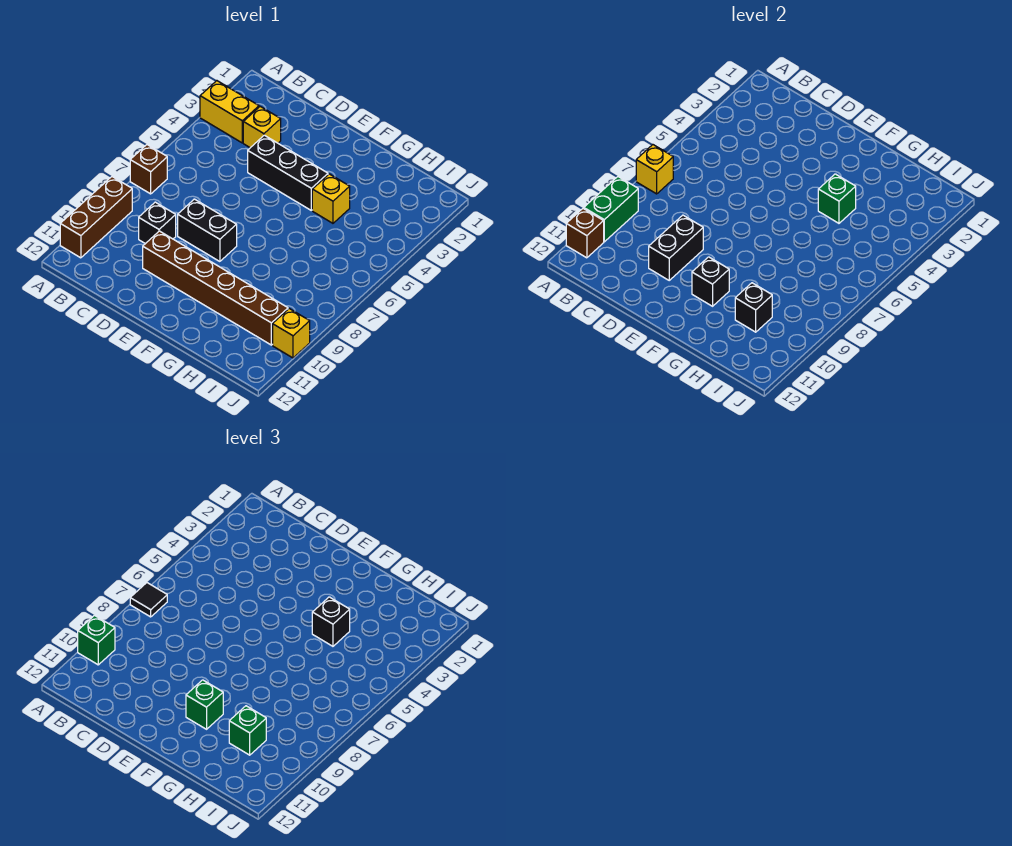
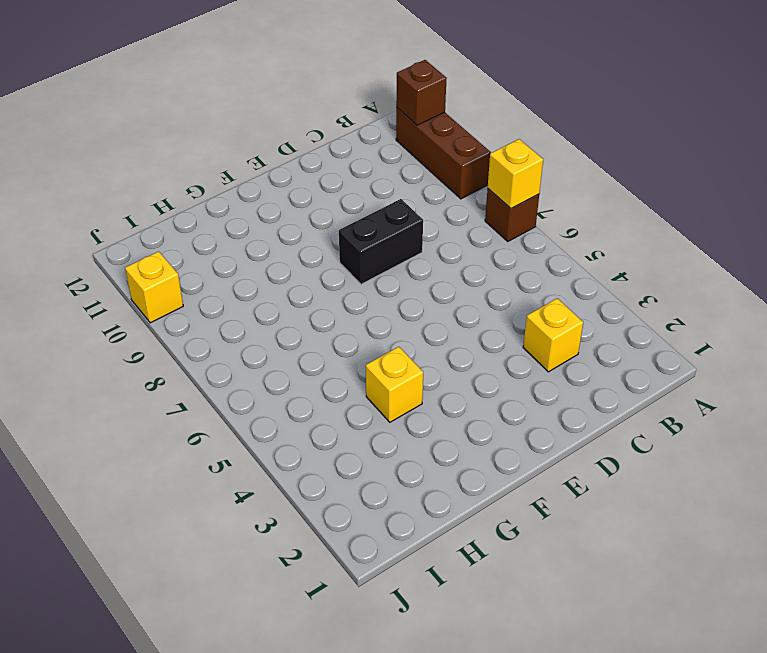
none -> yellow brick A3:B3 level 1
none -> black brick C9 level 1
none -> black brick D4:F4 level 1

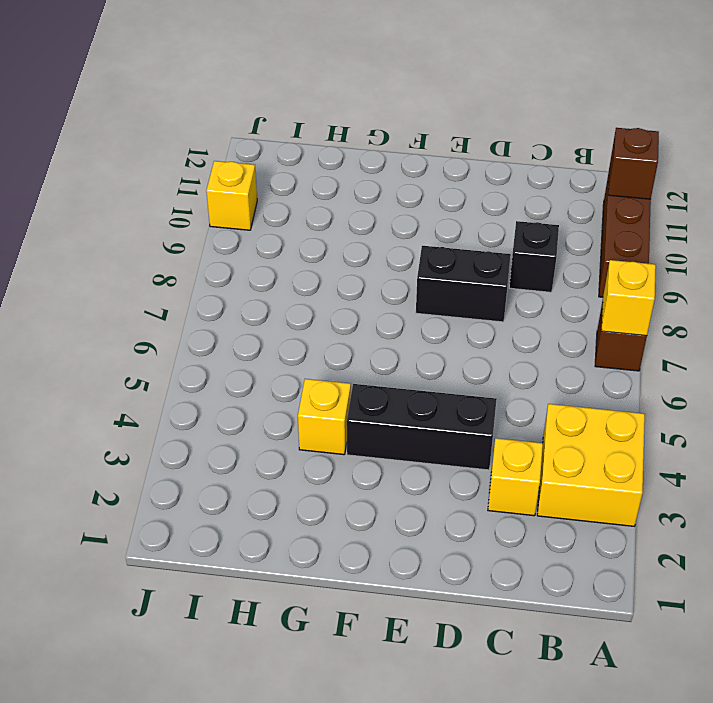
yellow brick A3:B4 level 1 -> yellow brick A3:B3 level 1
none -> brown brick D10:I10 level 1
none -> green brick A9:A10 level 2
none -> black brick D9:D10 level 2

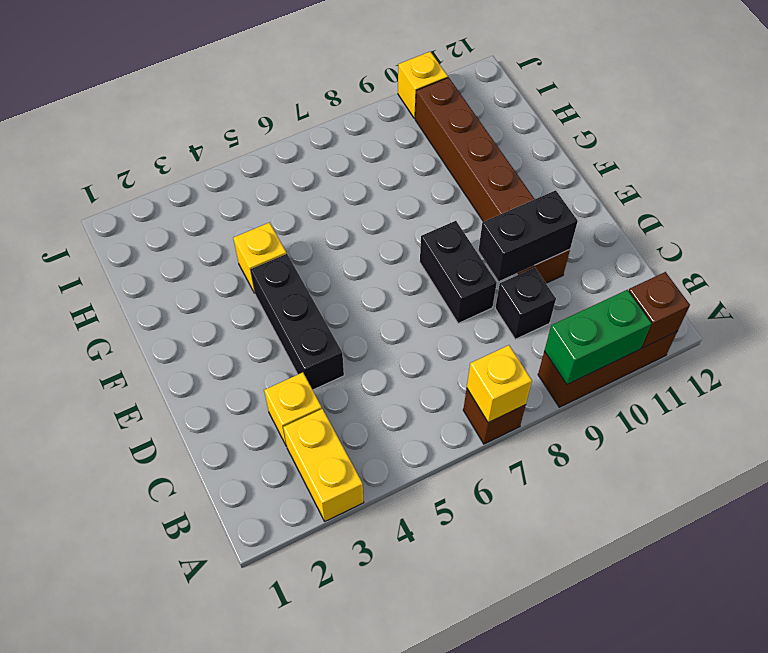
none -> black brick F10 level 2
none -> green brick G4 level 2
none -> black brick H10 level 2

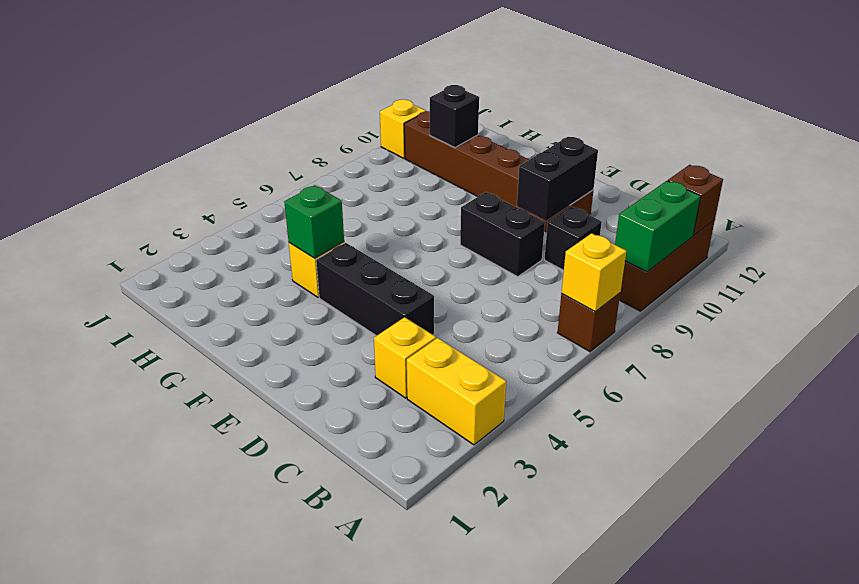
none -> black brick F10 level 2
none -> black tile A7 level 3
none -> green brick A10 level 3

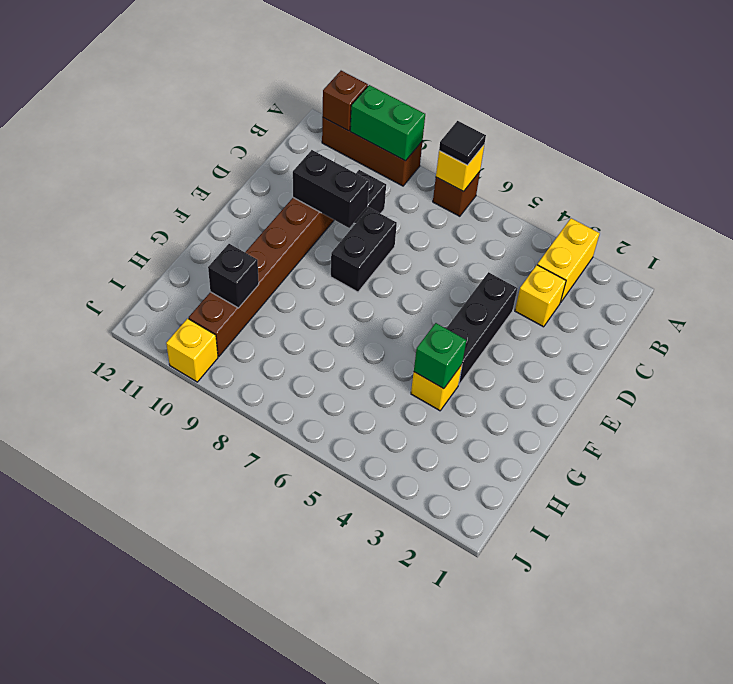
none -> black brick F10 level 2
none -> green brick A10 level 3
none -> green brick F10 level 3

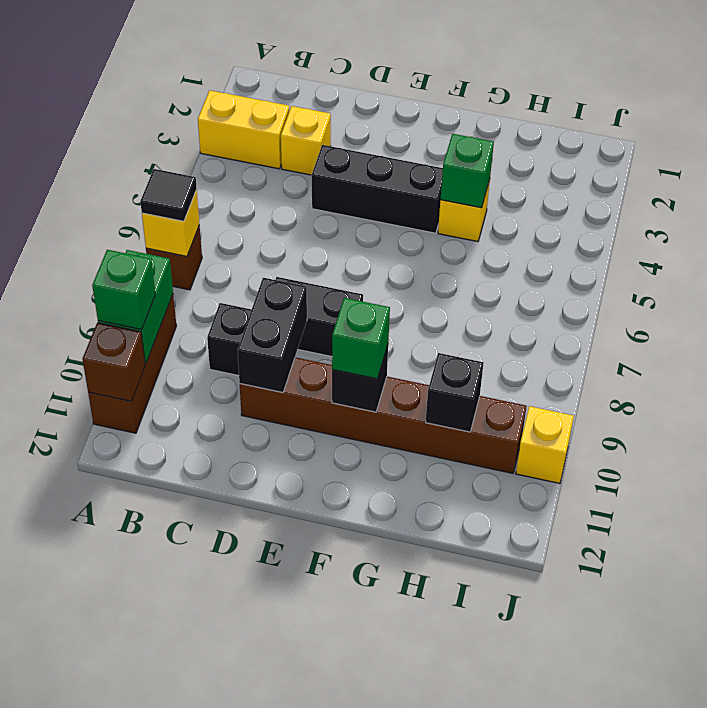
none -> black brick G4 level 3
none -> green brick H10 level 3

